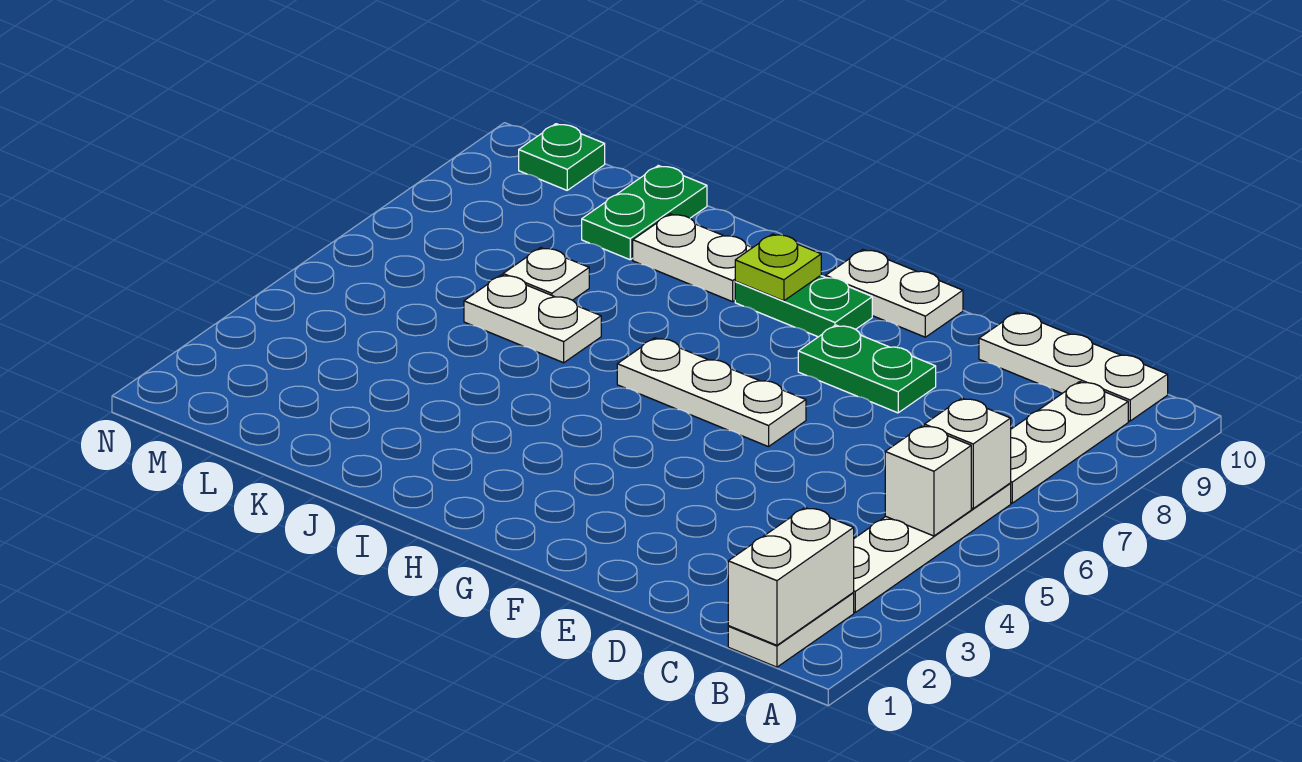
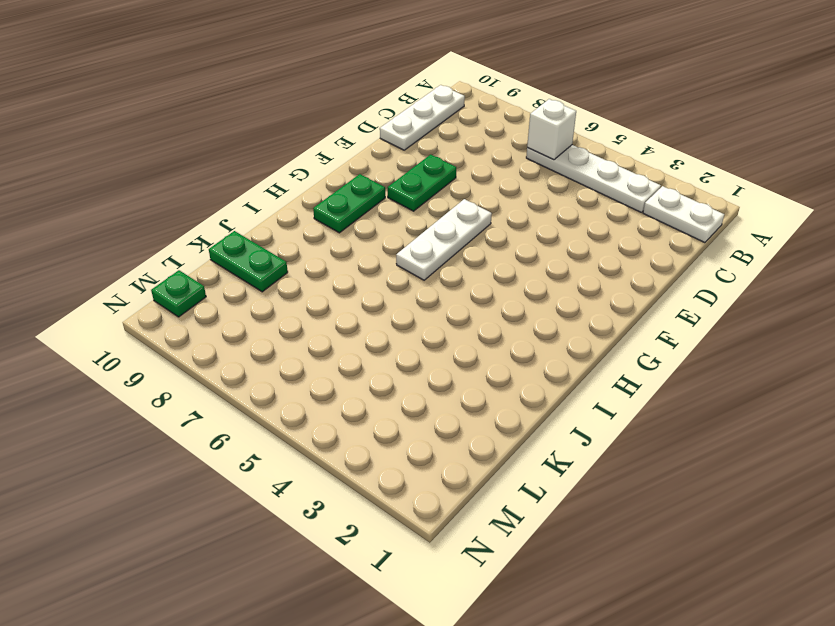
none -> white plate B7:B9 level 1
none -> white plate F10:G10 level 1
none -> white plate I9:J9 level 1

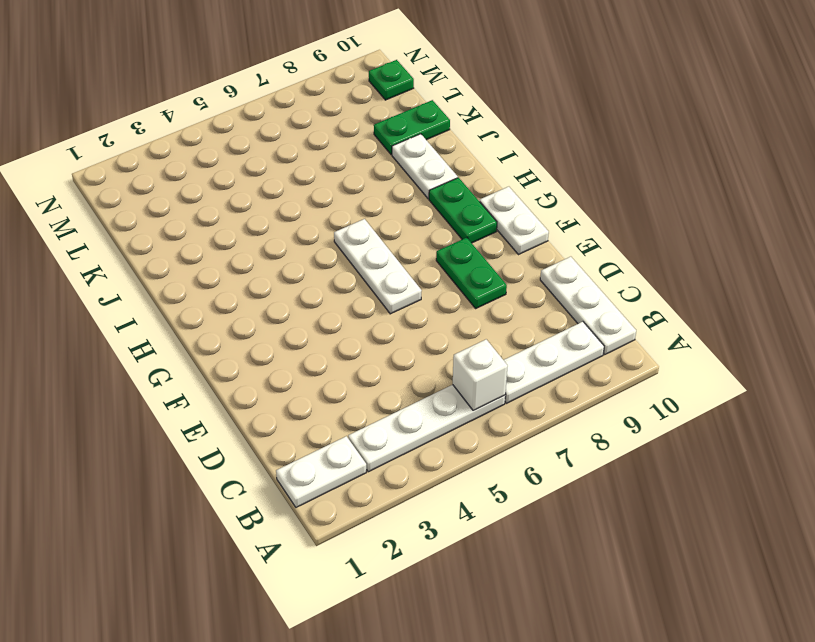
none -> white plate J6:K6 level 1
none -> white plate K7 level 1
none -> white brick B1:B2 level 2

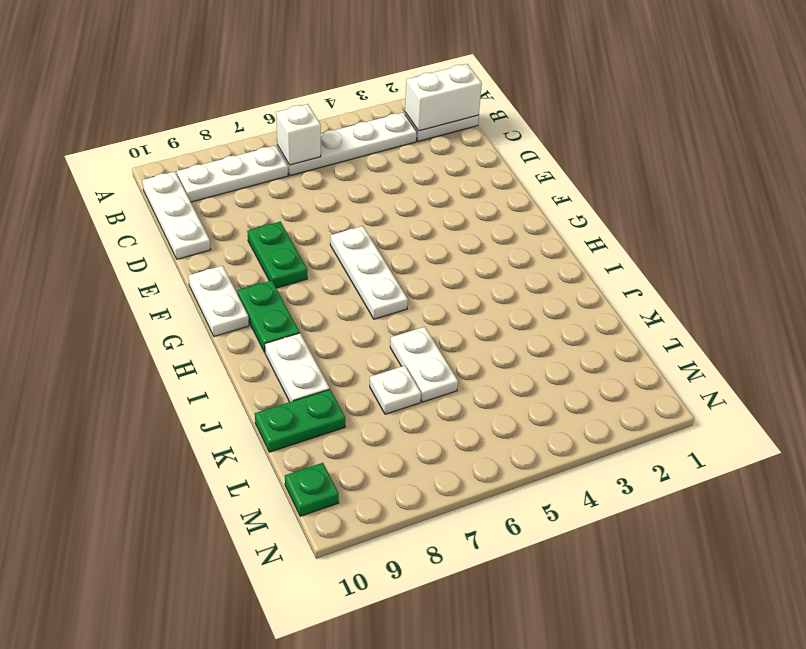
none -> white brick B5 level 2
none -> lime plate H9 level 2

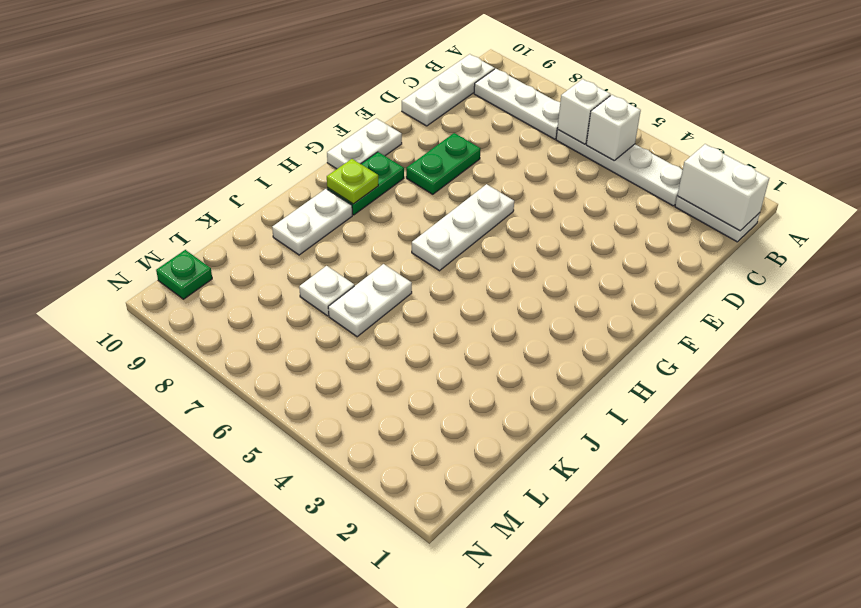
none -> green plate K9:K10 level 1

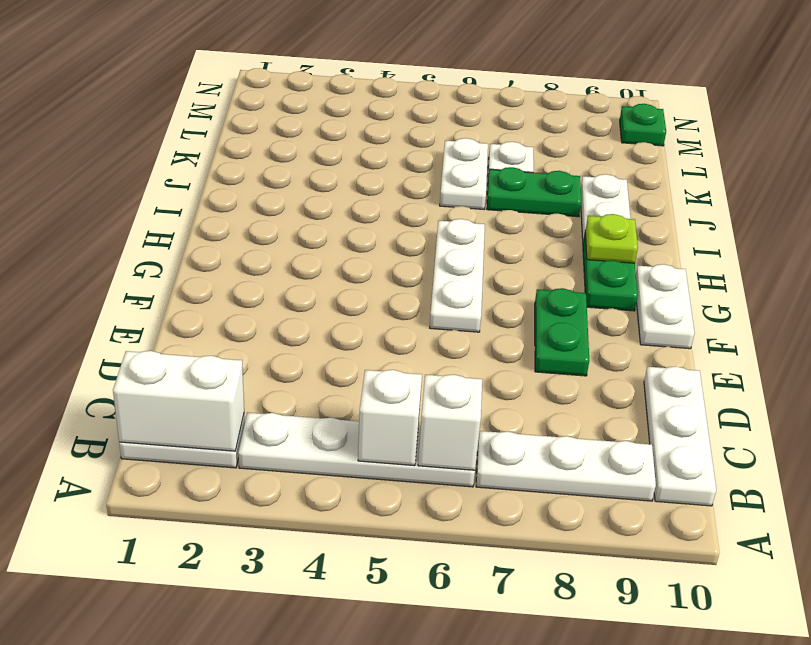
green plate J7:J8 level 1 -> green plate K9:K10 level 1

